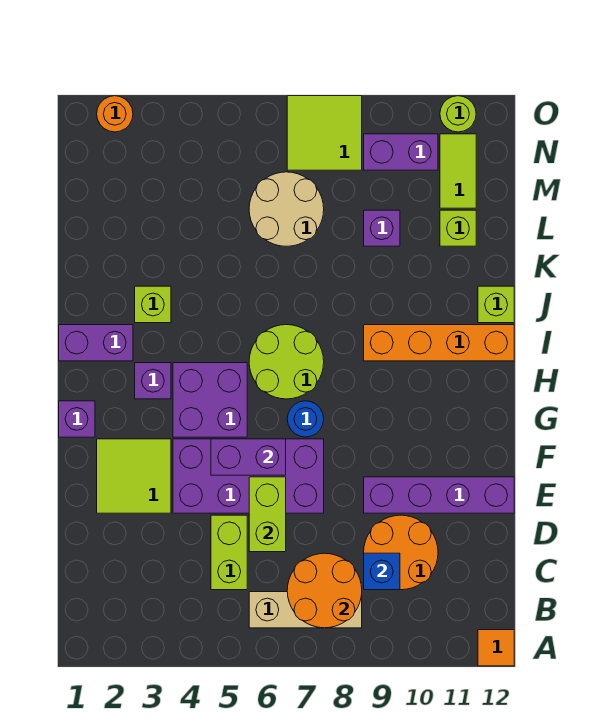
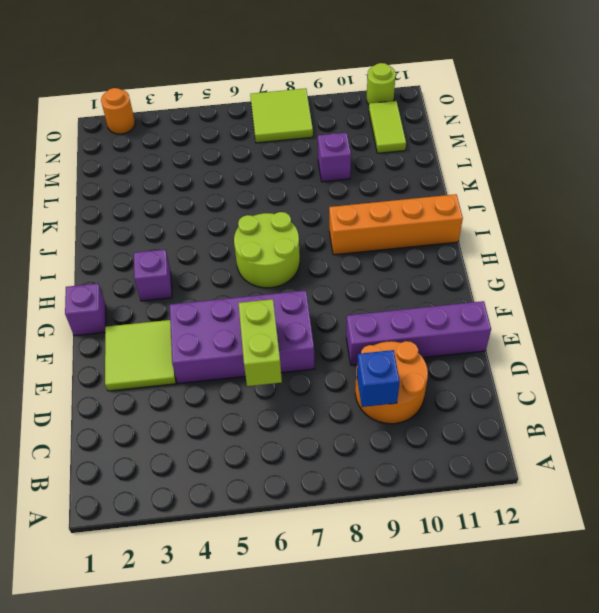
none -> orange tile A12 level 1
none -> tan brick B6:B8 level 1
none -> lime brick C5:D5 level 1

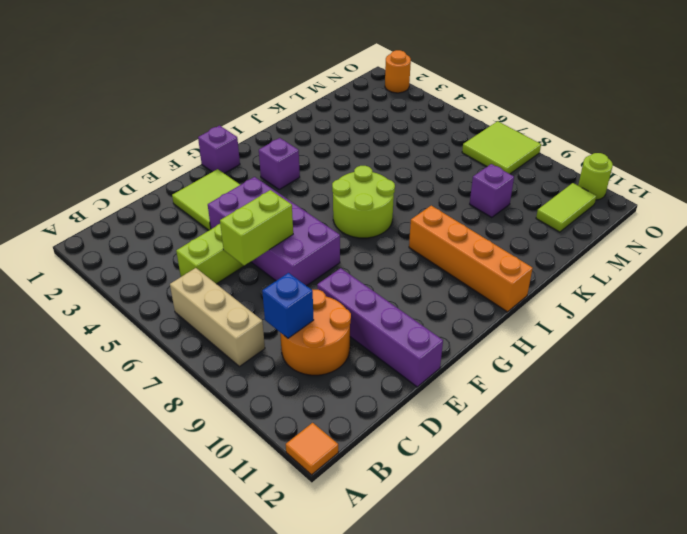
none -> purple brick G4:H5 level 1
none -> blue round brick G7 level 1
none -> purple brick I1:I2 level 1

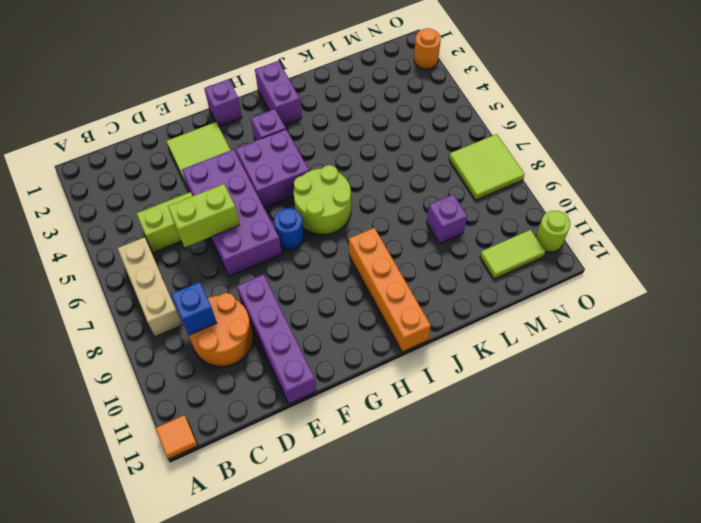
none -> lime brick J3 level 1
none -> lime brick J12 level 1
none -> tan round brick L6:M7 level 1

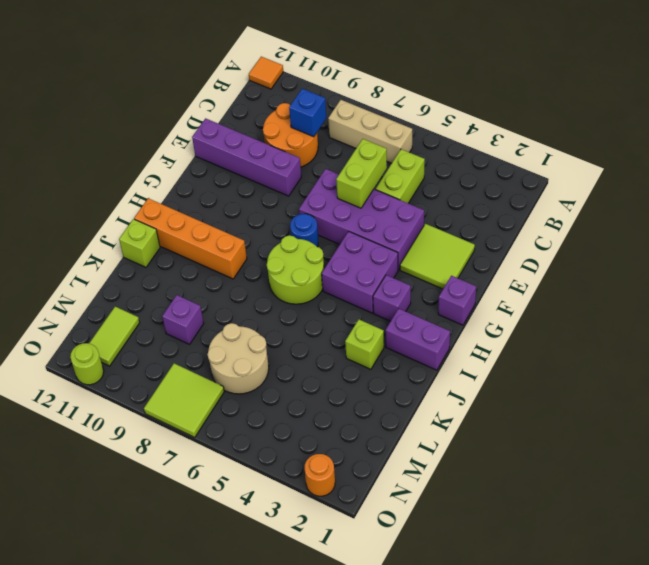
none -> lime brick L11 level 1
none -> purple brick N9:N10 level 1
none -> orange round brick B7:C8 level 2

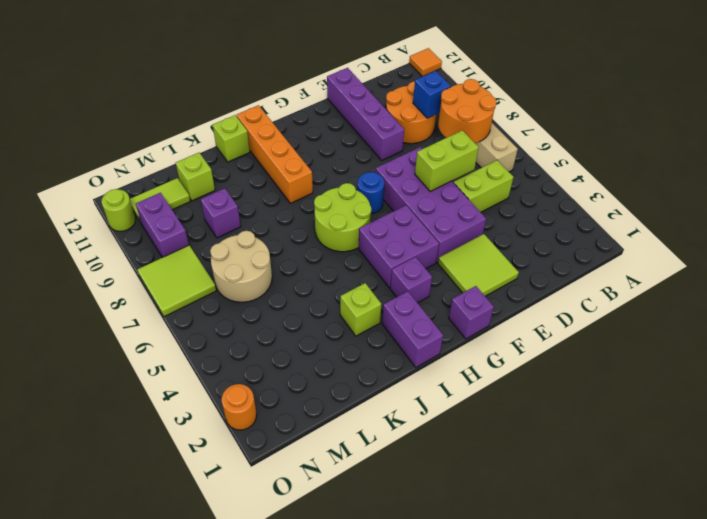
none -> purple brick F5:F6 level 2

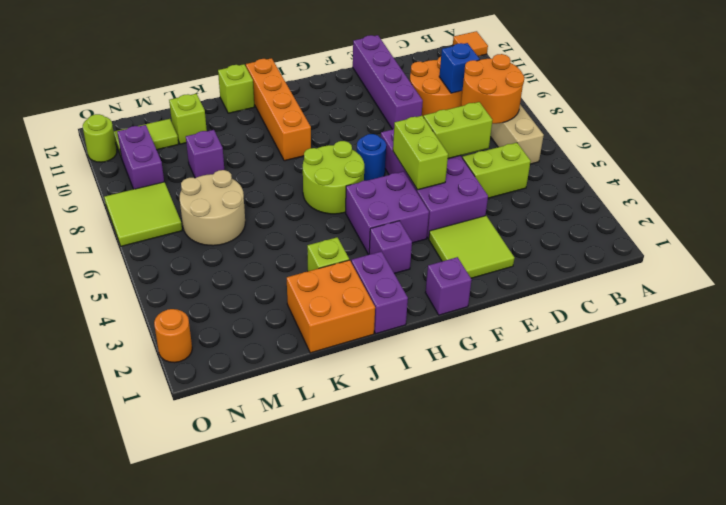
lime brick F5:F6 level 2 -> purple brick F5:F6 level 2
orange brick J1:K2 level 1 -> none

